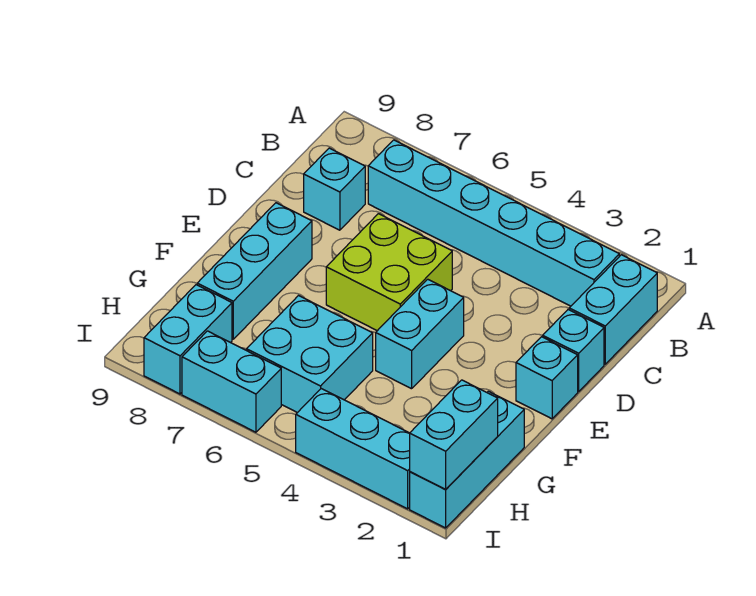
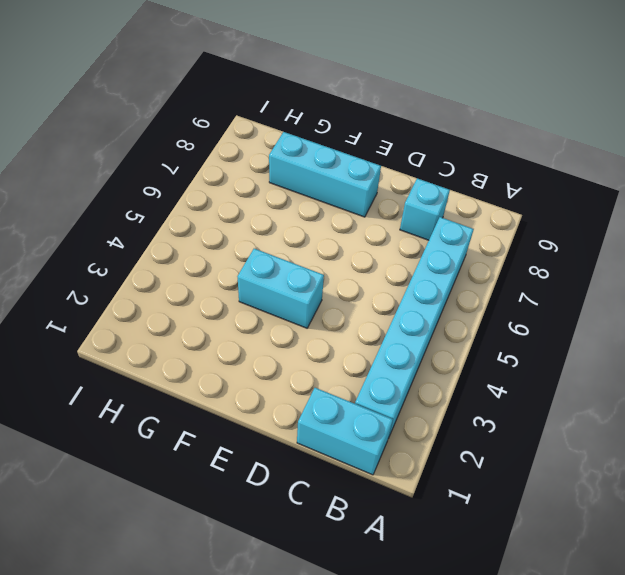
none -> cyan brick D1 level 1
none -> lime brick D5:E6 level 1
none -> cyan brick E1 level 1

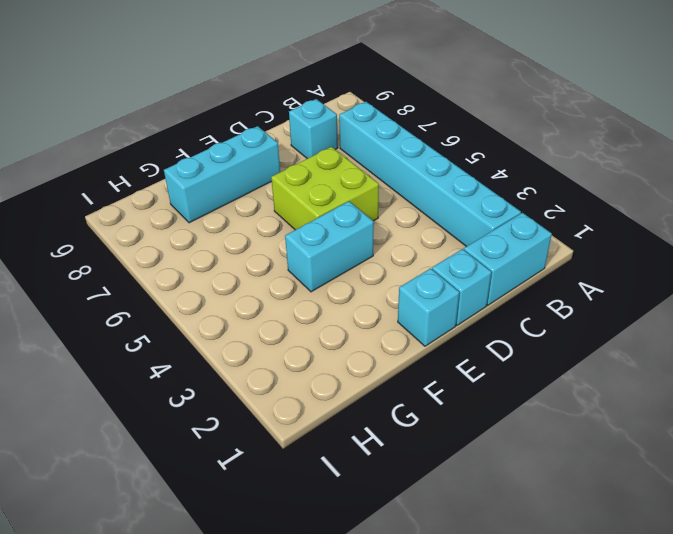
none -> cyan brick G1:I1 level 1
none -> cyan brick G5:H6 level 1
none -> cyan brick H8:I8 level 1

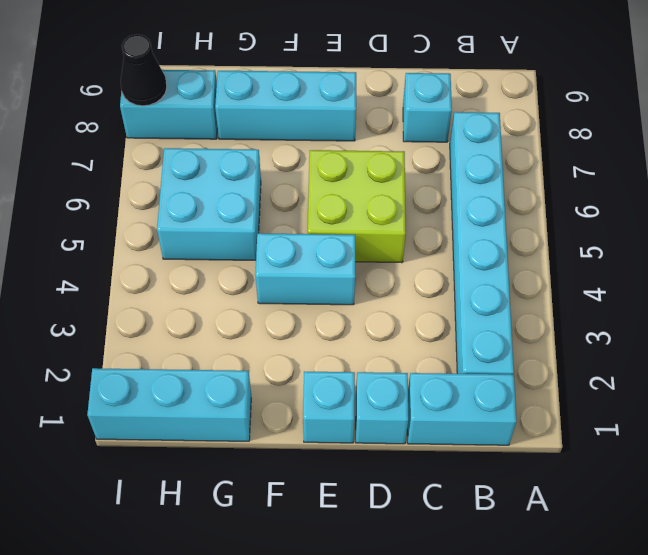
black cone I8 level 2 -> none
none -> cyan brick I2:I4 level 1
none -> cyan brick I6:I7 level 1
none -> cyan brick H1:I1 level 2

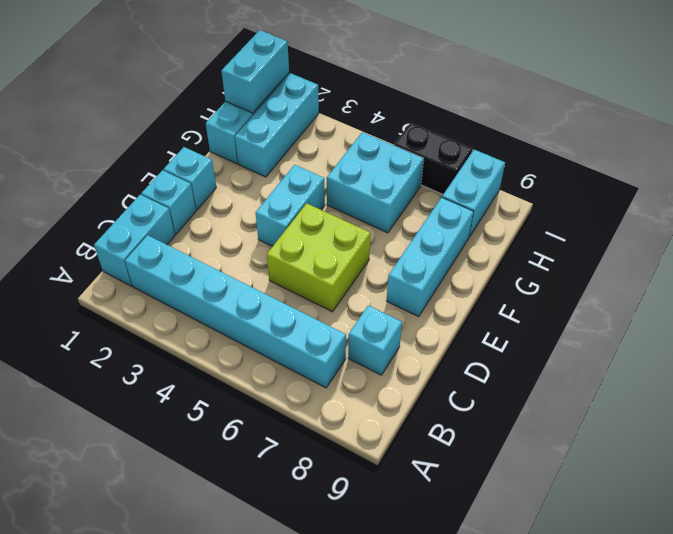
cyan brick G2:I2 level 1 -> cyan brick I2:I4 level 1
black brick I6:I7 level 1 -> cyan brick I6:I7 level 1

